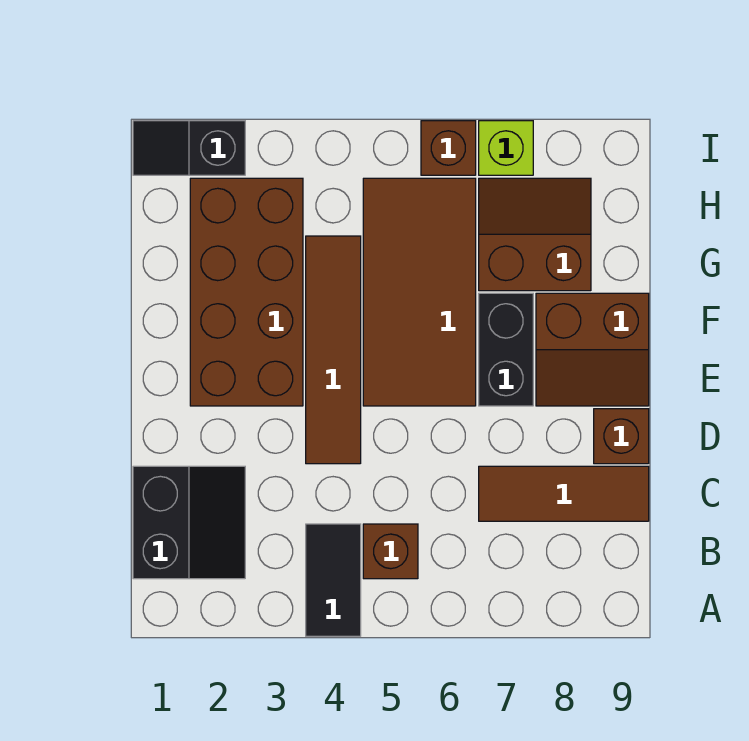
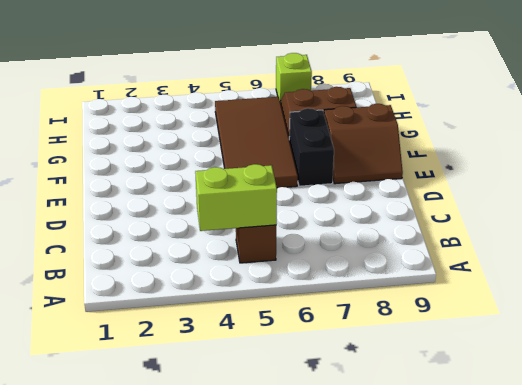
lime brick B4:B5 level 2 -> none
none -> black tile A4:B4 level 1
none -> black slope B1:C2 level 1 top 1
none -> brown tile C7:C9 level 1

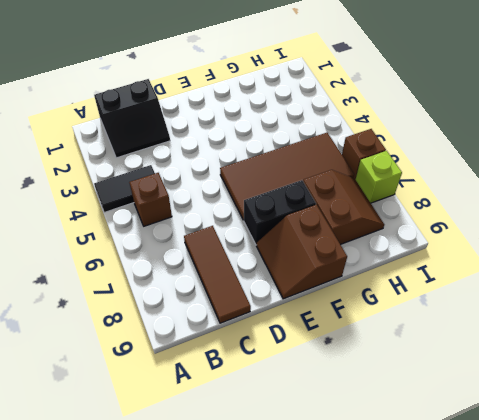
none -> brown tile D4:G4 level 1
none -> brown brick D9 level 1
none -> brown brick E2:H3 level 1

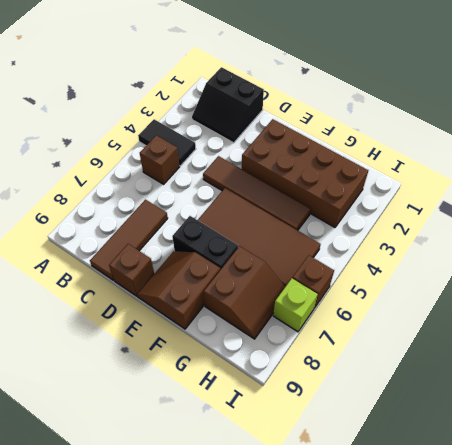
none -> black slope I1:I2 level 1 top 2

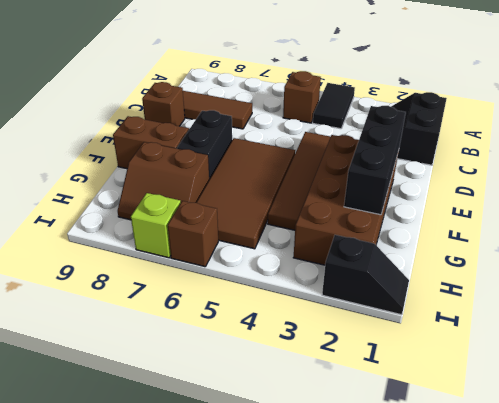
black brick E2:G2 level 2 -> none

